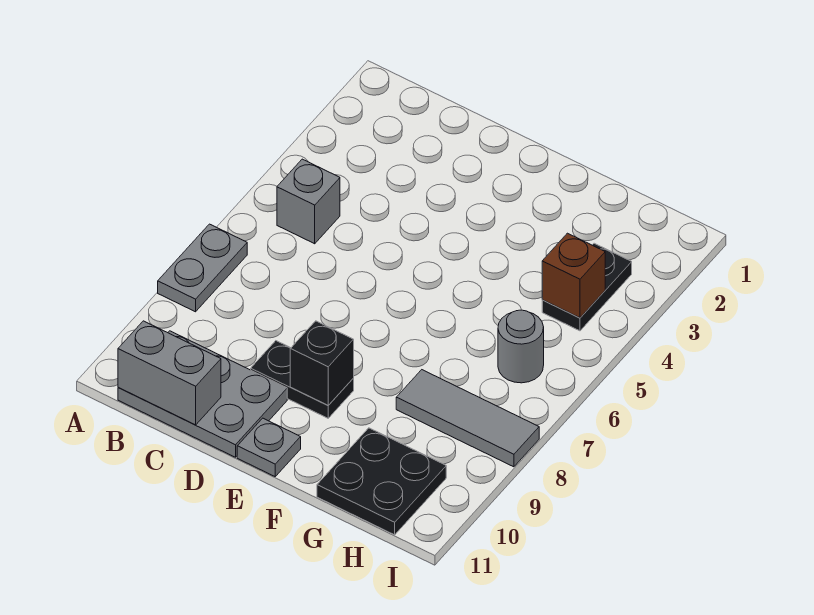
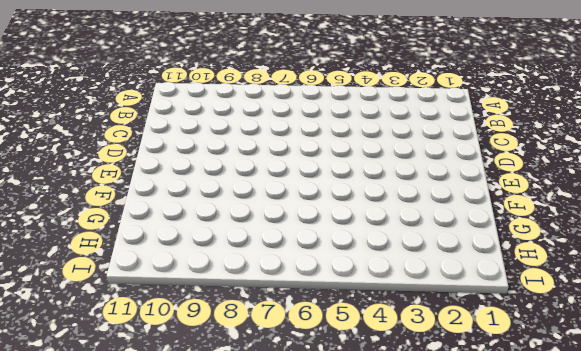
none -> grey plate A7:A8 level 1
none -> grey brick B5 level 1
none -> grey plate B10:D11 level 1

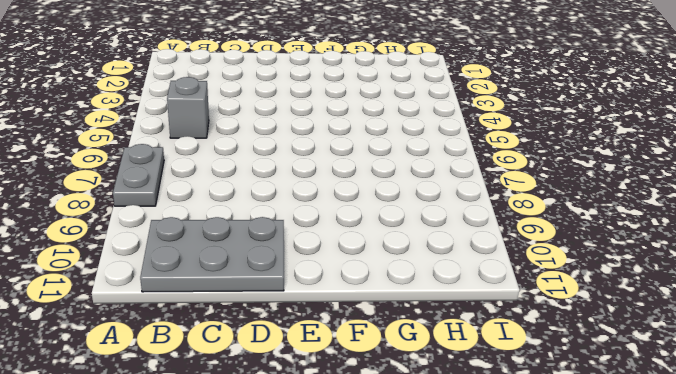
none -> black plate D9:E9 level 1
none -> grey plate E11 level 1
none -> grey tile G8:I8 level 1

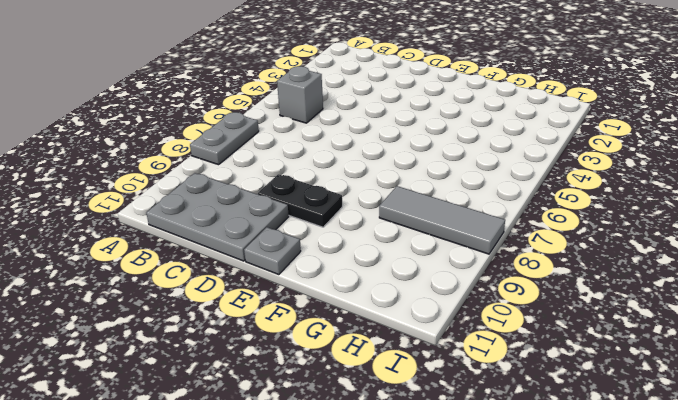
none -> black plate G10:H11 level 1
none -> black plate H3:H4 level 1
none -> grey round brick H6 level 1

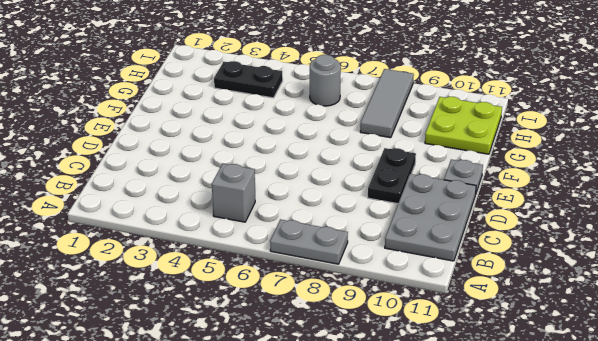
lime plate G10:H11 level 1 -> black plate G10:H11 level 1
none -> grey brick B11:C11 level 2
none -> black brick E9 level 2
none -> brown brick H4 level 2

